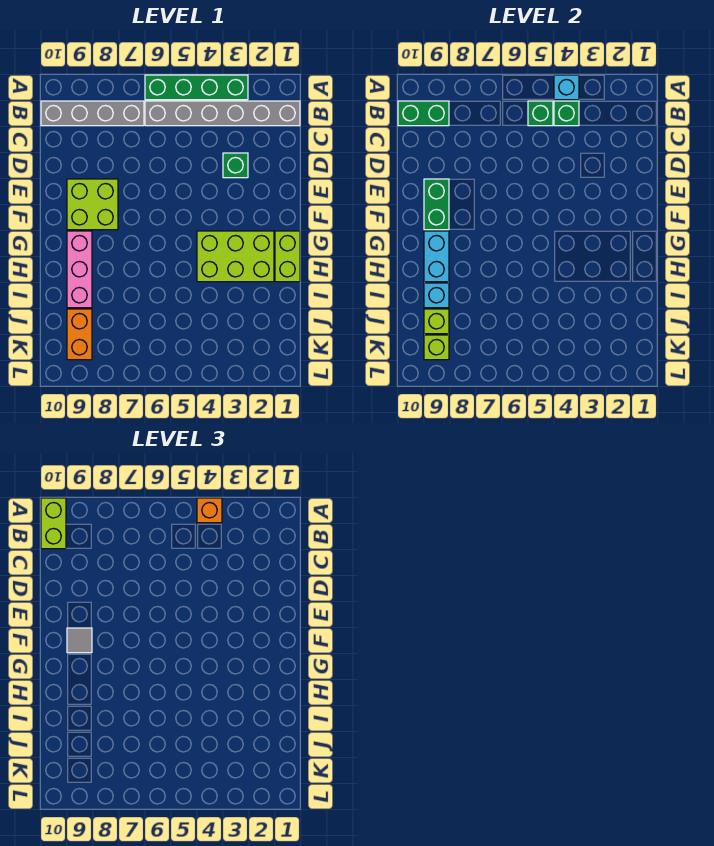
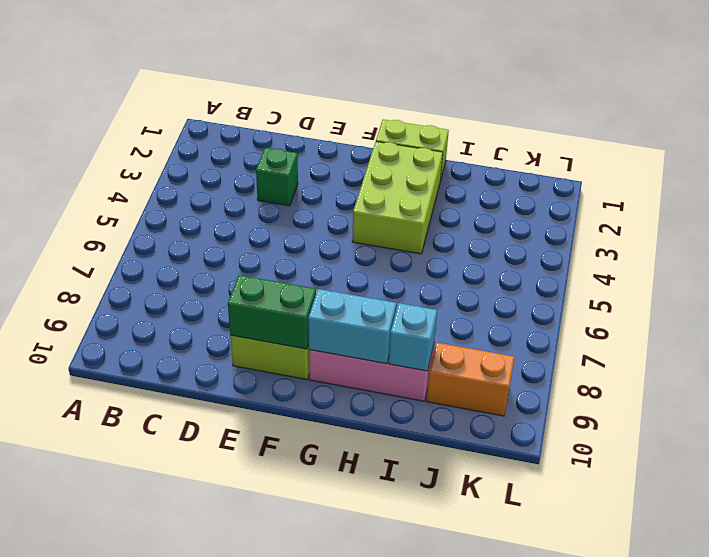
none -> green brick A3:A6 level 1
none -> grey brick B1:B6 level 1
none -> grey brick B7:B10 level 1

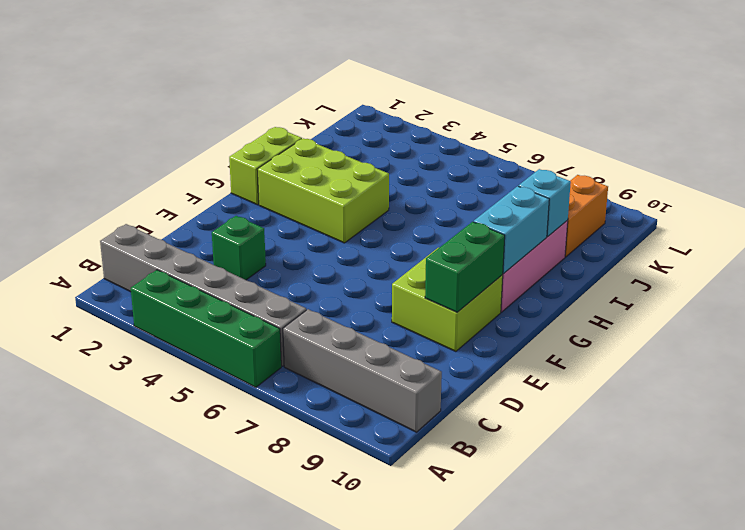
none -> cyan brick A4 level 2
none -> green brick B4 level 2
none -> green brick B5 level 2

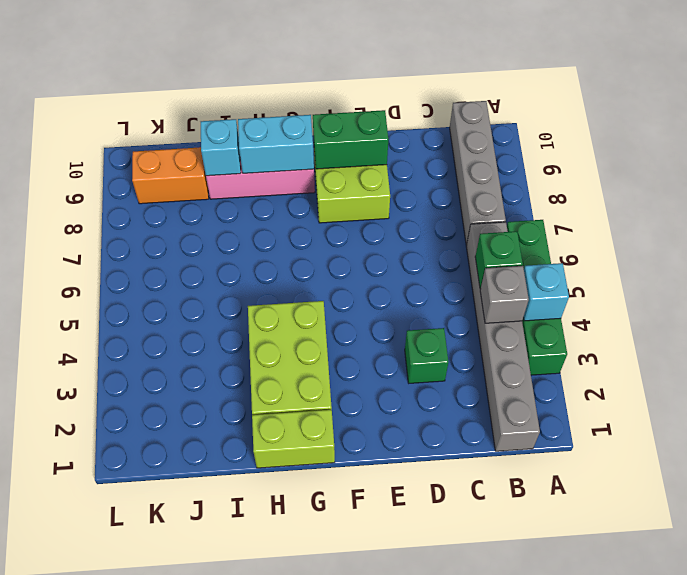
grey brick B4 level 2 -> green brick B4 level 2
none -> green brick B9:B10 level 2
none -> lime brick J9 level 2
none -> lime brick K9 level 2

